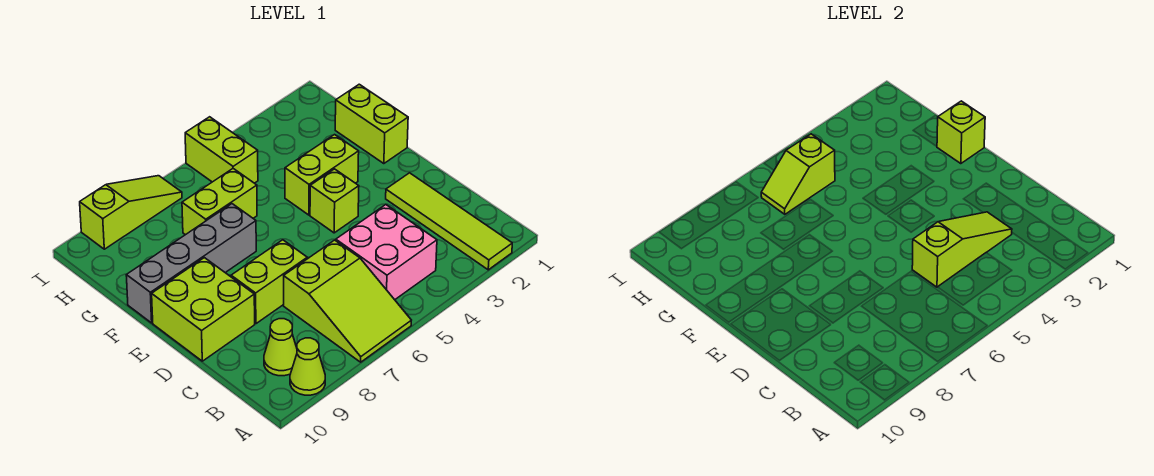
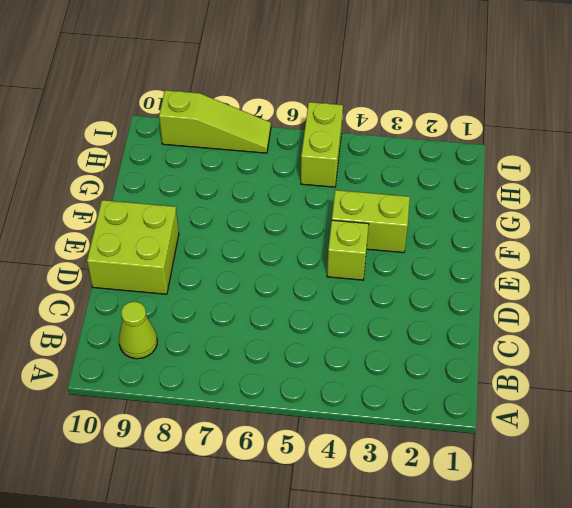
none -> lime tile A2:D2 level 1
none -> lime slope A6:C7 level 1 top C
none -> lime cone A9 level 1

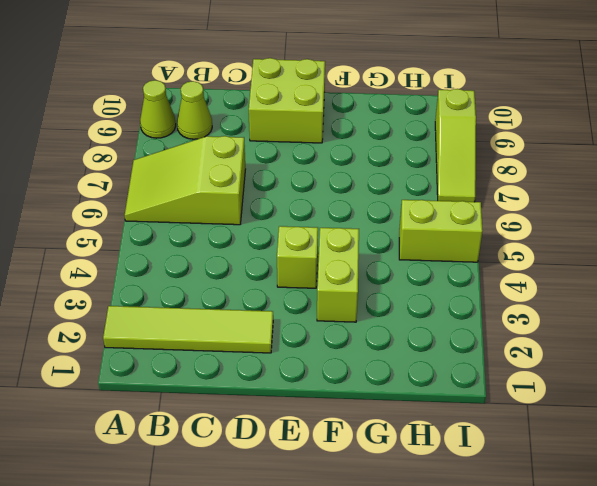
none -> pink brick B4:C5 level 1
none -> lime brick D7:D8 level 1
none -> lime brick F1:G1 level 1

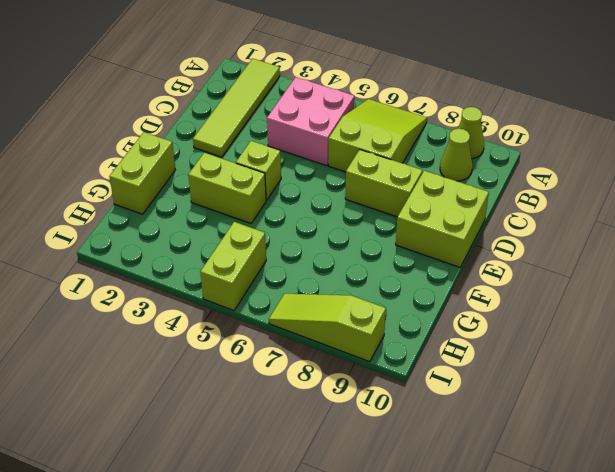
none -> grey brick F7:F10 level 1
none -> lime brick G6:G7 level 1
none -> lime slope C3:C5 level 2 top 5

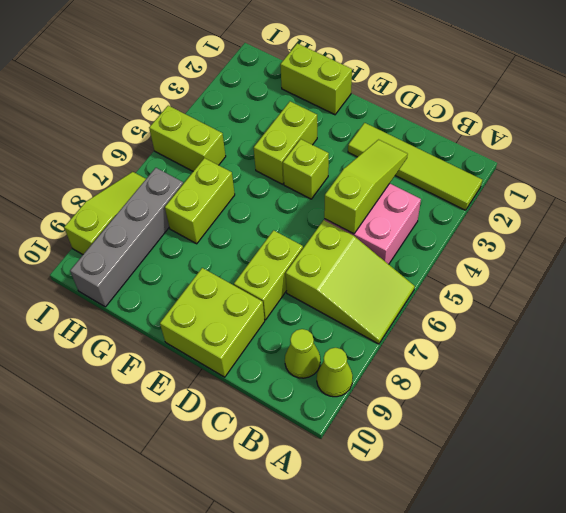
grey brick H7:H10 level 1 -> grey brick F7:F10 level 1
none -> lime brick F1 level 2
none -> lime slope H5:H6 level 2 top 5

